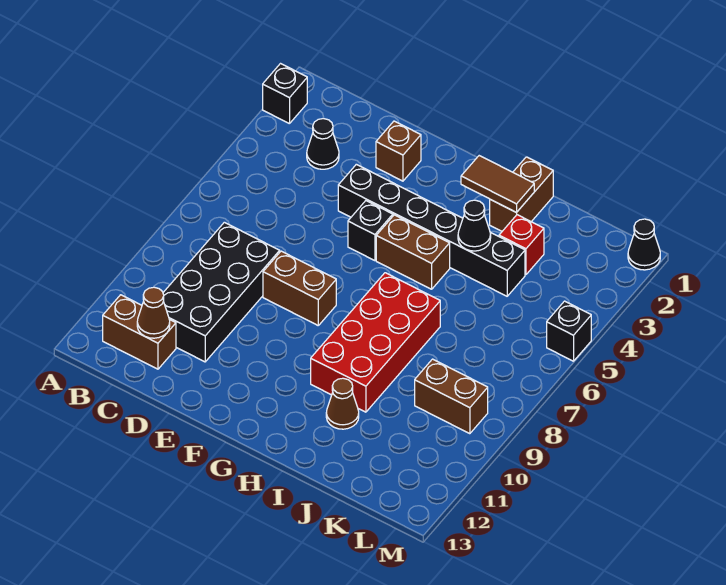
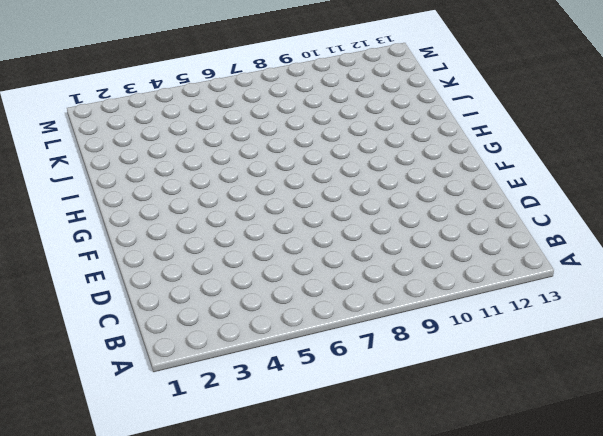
none -> black brick A2 level 1
none -> brown brick B12:C12 level 1
none -> black cone C3 level 1

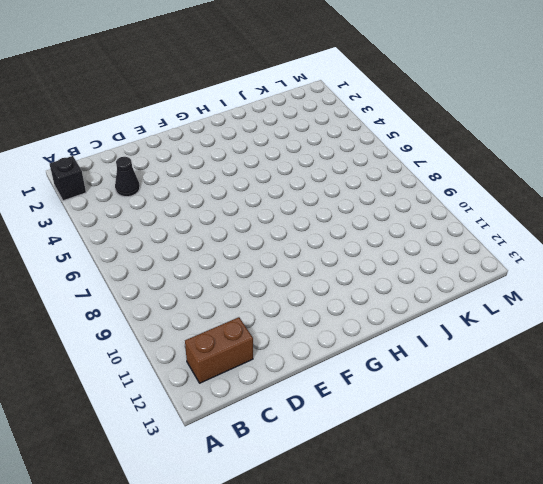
none -> black brick C8:D11 level 1
none -> brown brick E2 level 1
none -> black brick E4:J4 level 1

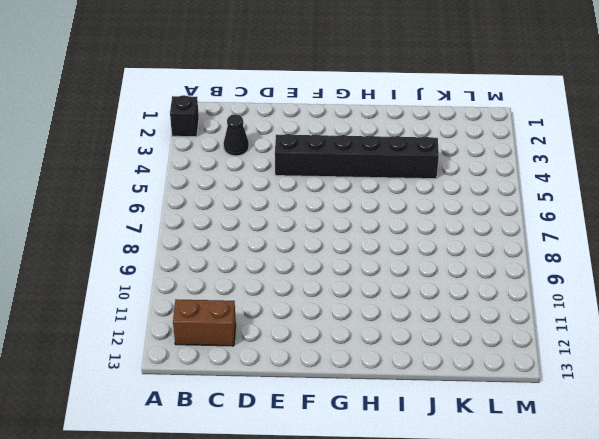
none -> black brick C8:D11 level 1
none -> brown brick E2 level 1
none -> brown brick E8:F8 level 1

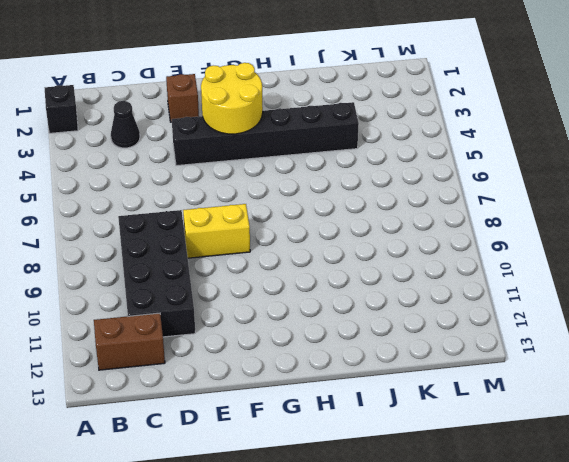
yellow brick E8:F8 level 1 -> brown brick E8:F8 level 1
yellow round brick F3:G4 level 2 -> none
none -> black brick F5 level 1
none -> brown brick G5:H5 level 1
none -> red brick H7:I10 level 1

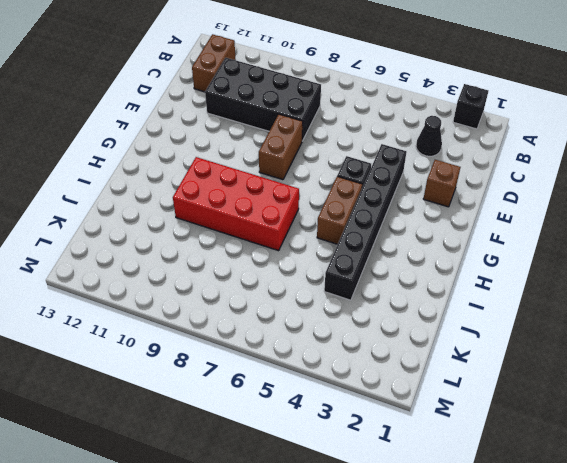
none -> brown brick I1:I2 level 1
none -> brown cone I11 level 1
none -> red brick J3 level 1

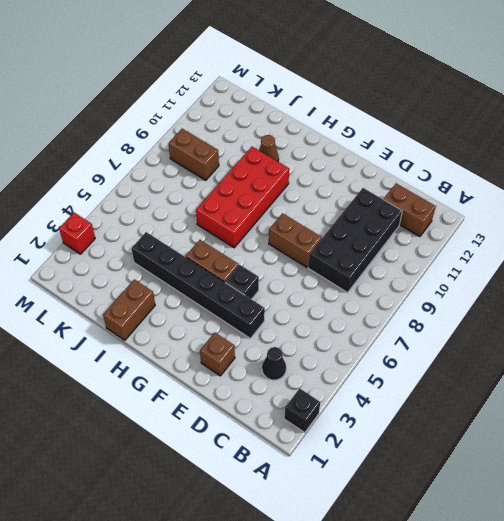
red brick M3 level 1 -> red brick J3 level 1
none -> black cone M1 level 1
none -> black brick M5 level 1
none -> brown cone C12 level 2

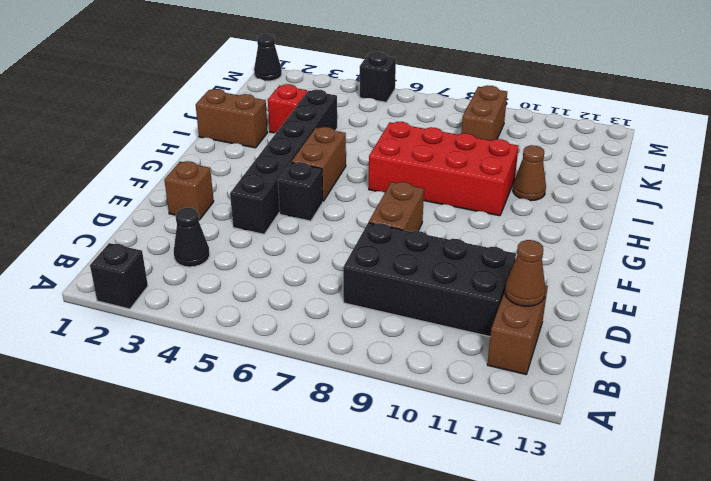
none -> brown tile H2:I2 level 2
none -> black cone I4 level 2

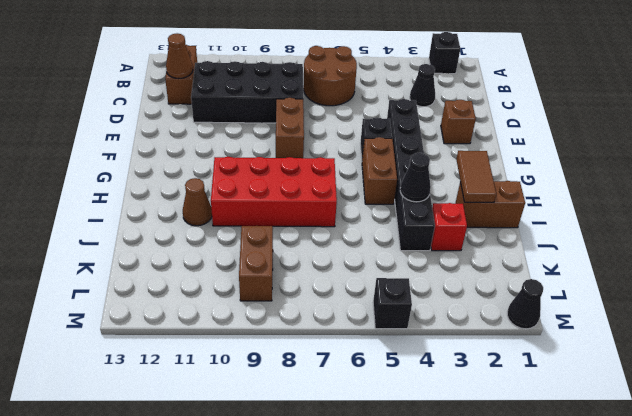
brown round brick B6:C7 level 1 -> none

